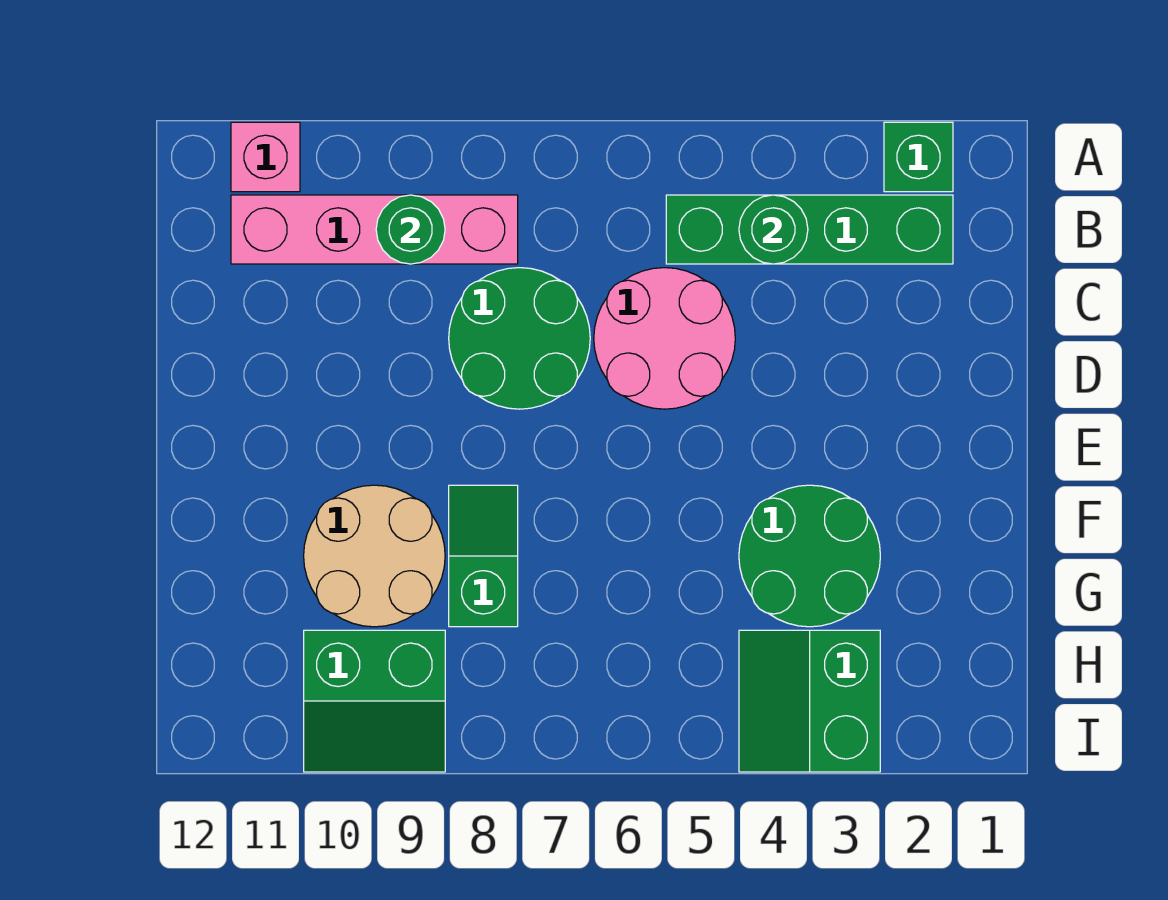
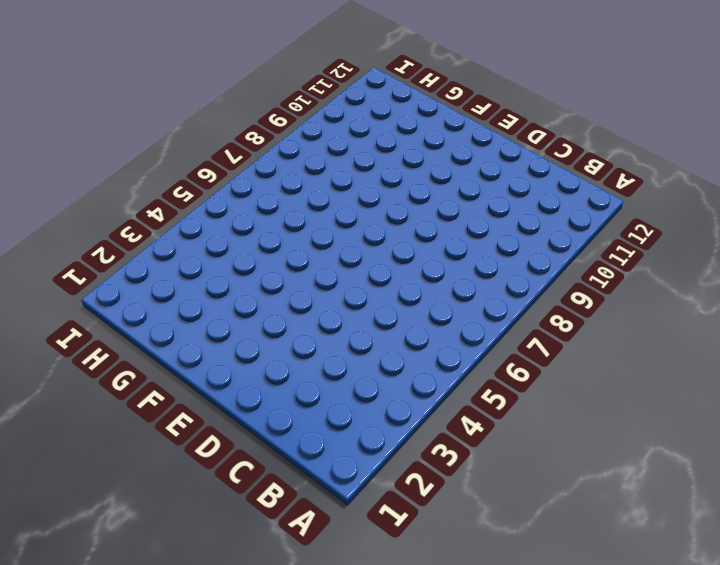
none -> green brick A2 level 1
none -> pink brick A11 level 1
none -> green brick B2:B5 level 1

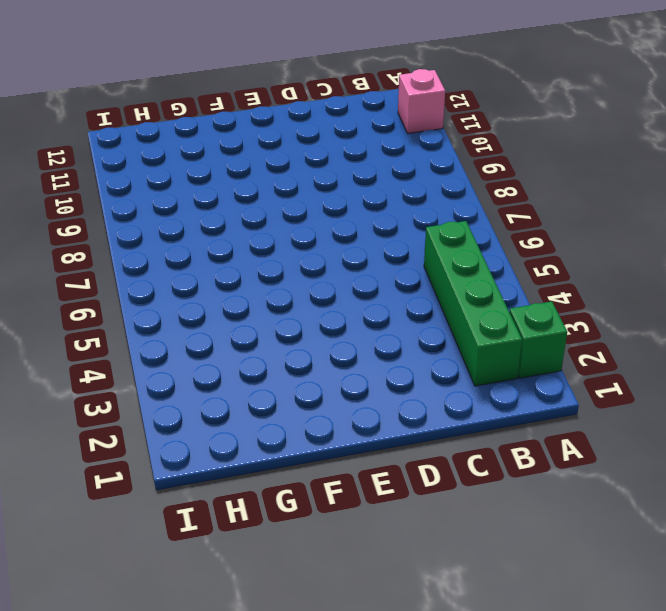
none -> pink brick B8:B11 level 1
none -> pink round brick C5:D6 level 1
none -> green round brick C7:D8 level 1

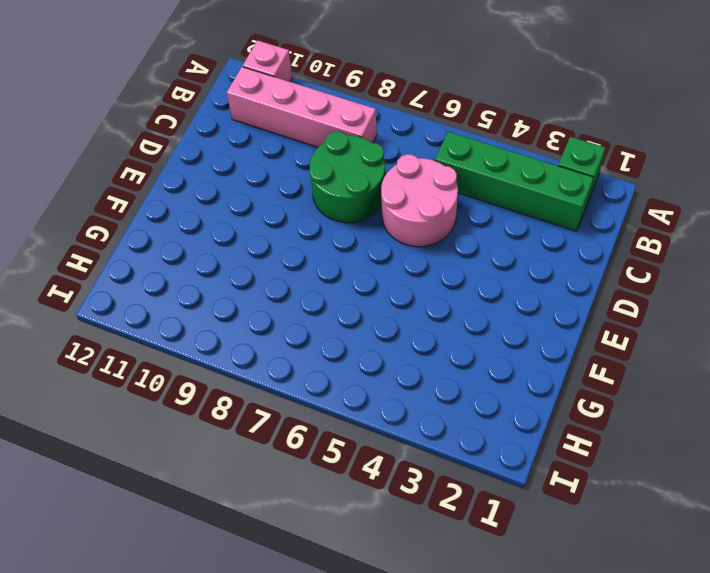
none -> green round brick F3:G4 level 1
none -> green slope F8:G8 level 1 top G
none -> tan round brick F9:G10 level 1

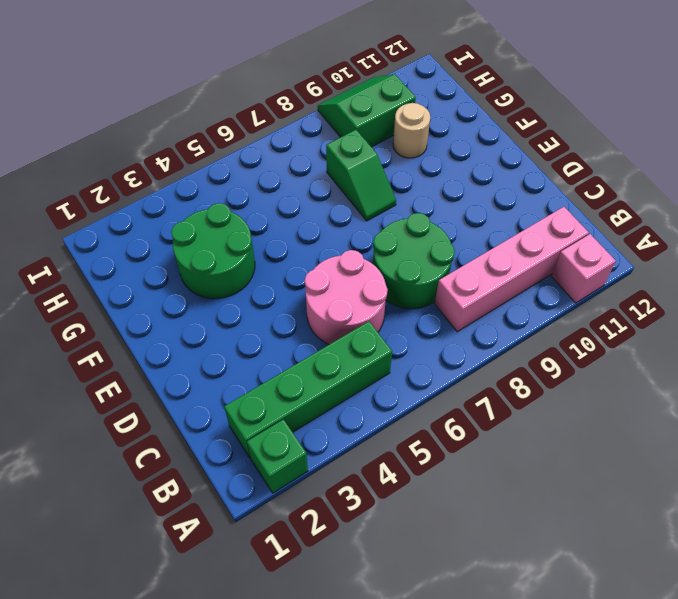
tan round brick G10 level 1 -> tan round brick F9:G10 level 1
none -> green slope H3:I4 level 1 top 3
none -> green round brick B4 level 2
none -> green round brick B9 level 2

